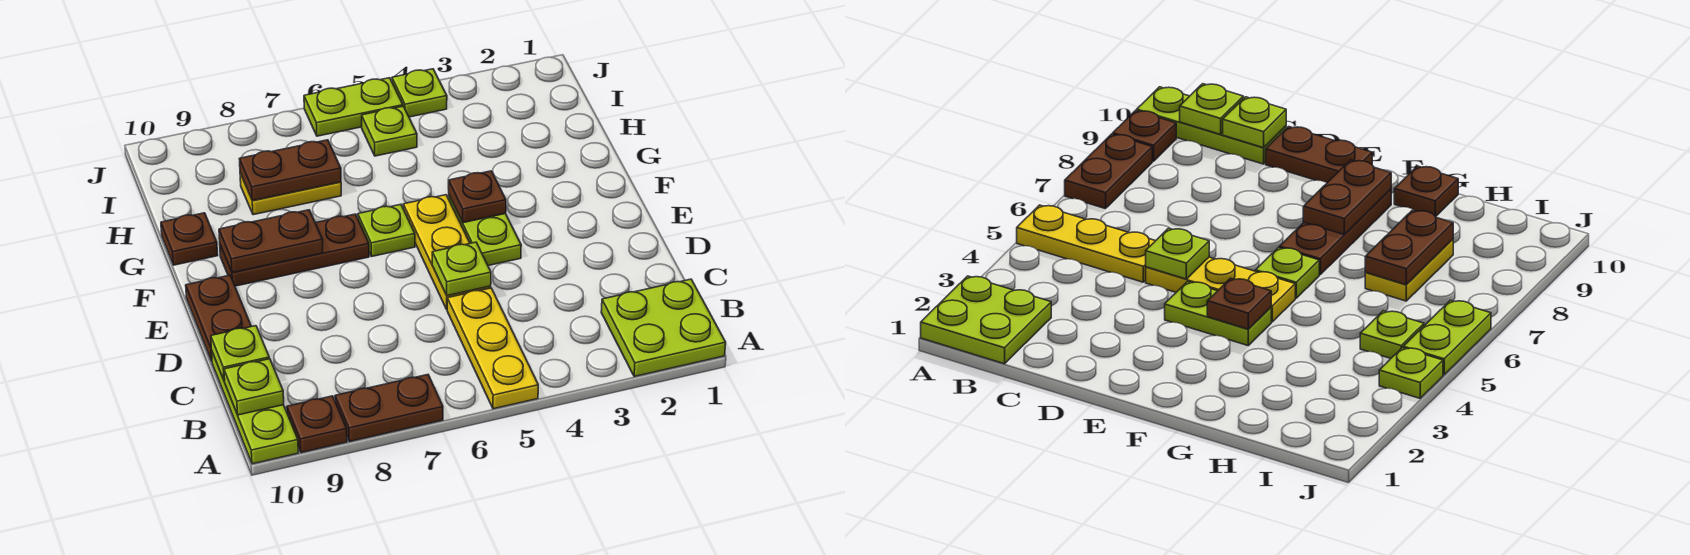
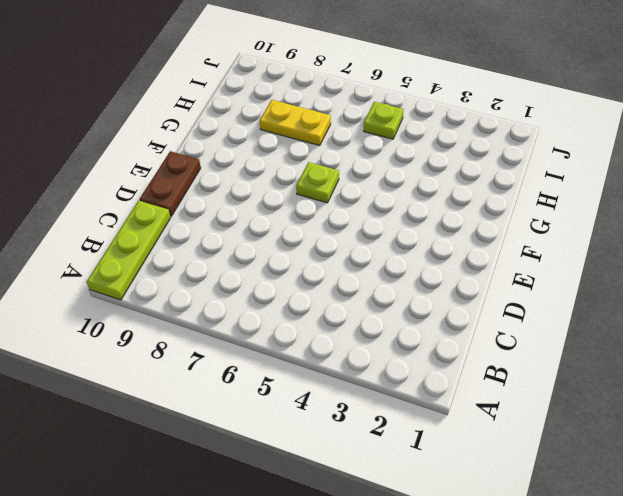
none -> lime plate A1:B2 level 1
none -> yellow plate A5:C5 level 1
none -> brown plate A7:A8 level 1

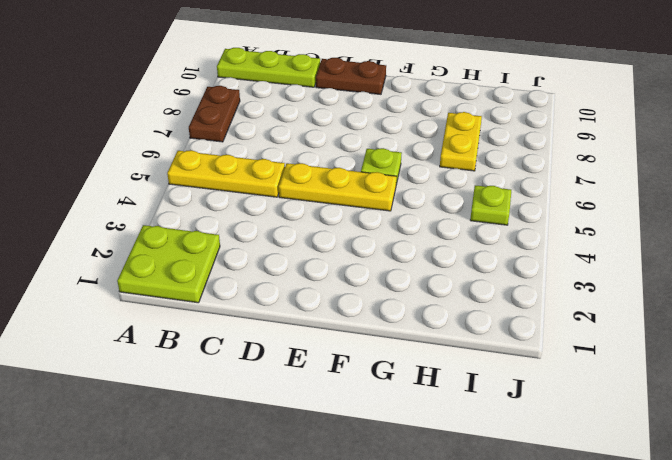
none -> brown plate A9 level 1
none -> lime plate E4:F4 level 1
none -> brown plate F7:F9 level 1

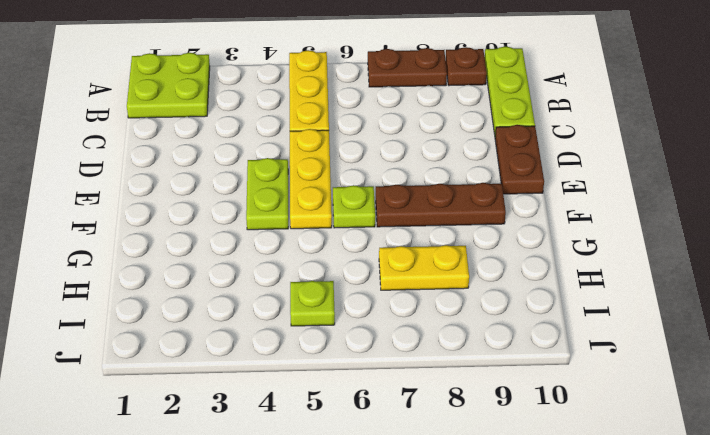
none -> brown plate G10 level 1
none -> lime plate J4 level 1
none -> lime plate J5:J6 level 1

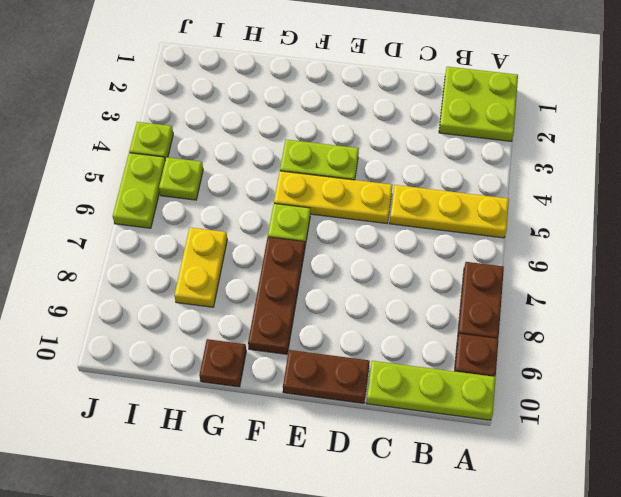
none -> lime plate B10 level 2
none -> lime plate C10 level 2
none -> lime plate D5 level 2

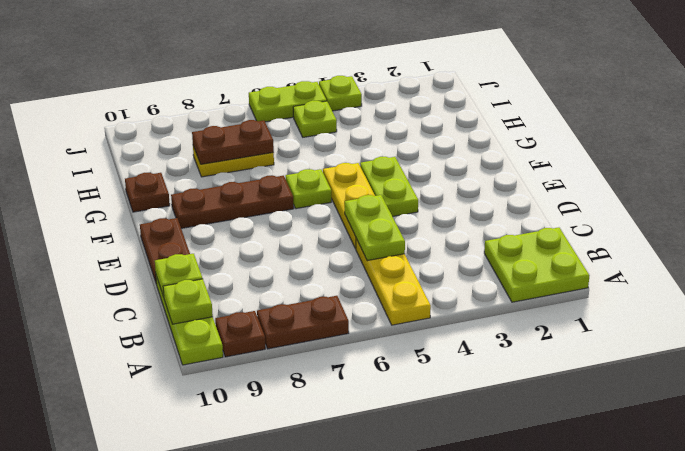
lime plate C5:D5 level 2 -> lime plate D5 level 2
none -> brown plate F4 level 2
none -> brown plate F8:F9 level 2

